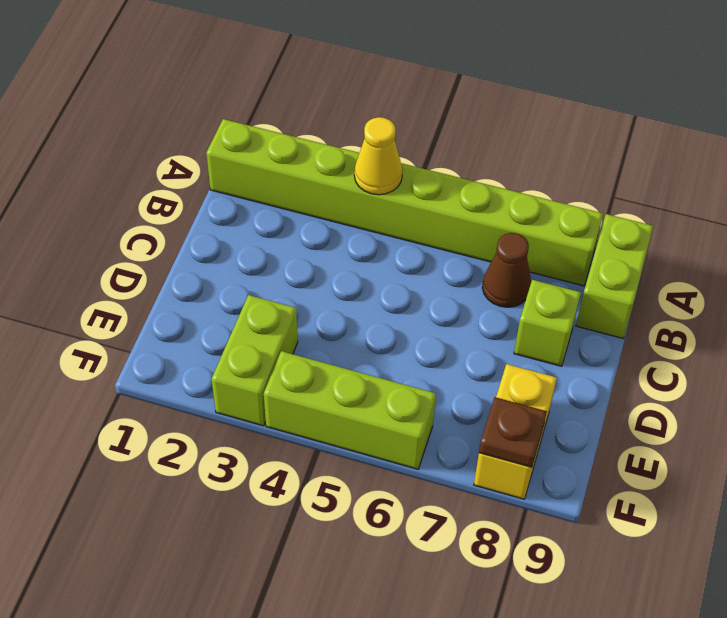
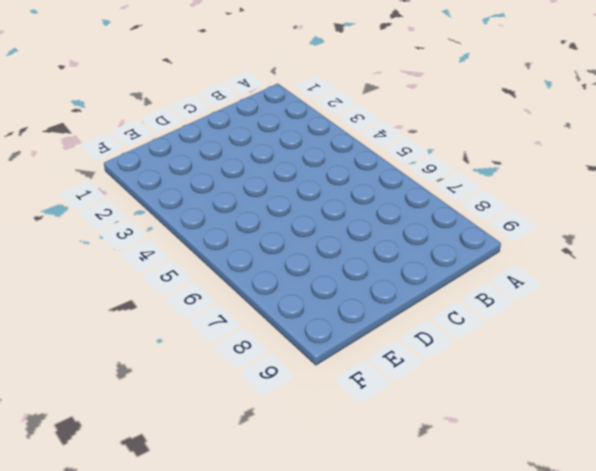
none -> lime brick A1:A8 level 1
none -> lime brick A9:B9 level 1

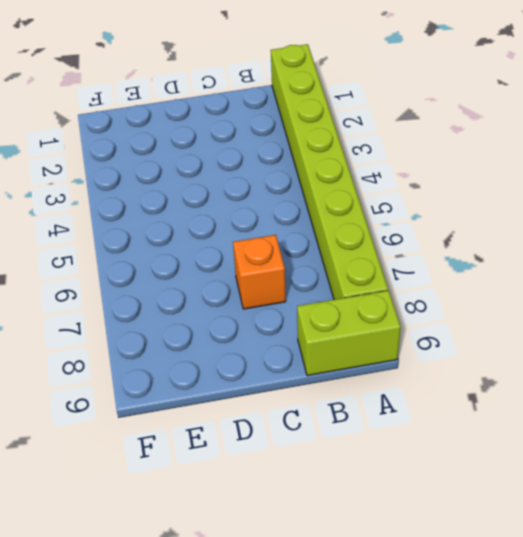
orange brick C7 level 1 -> none
none -> brown cone B7 level 1
none -> lime brick C8 level 1

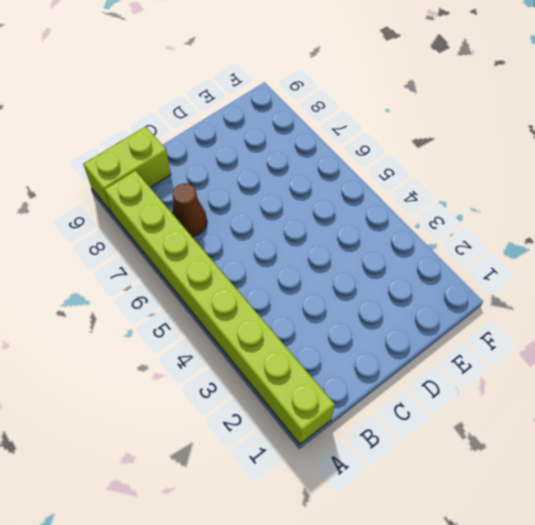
none -> lime brick C8 level 1
none -> lime brick E3:F3 level 1

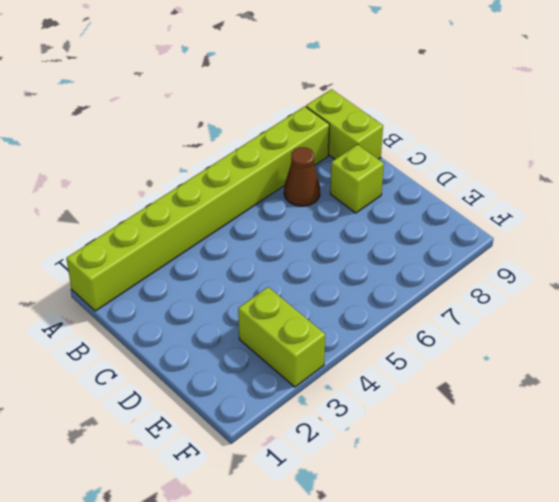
none -> yellow brick E8:F8 level 1
none -> lime brick F4:F6 level 1

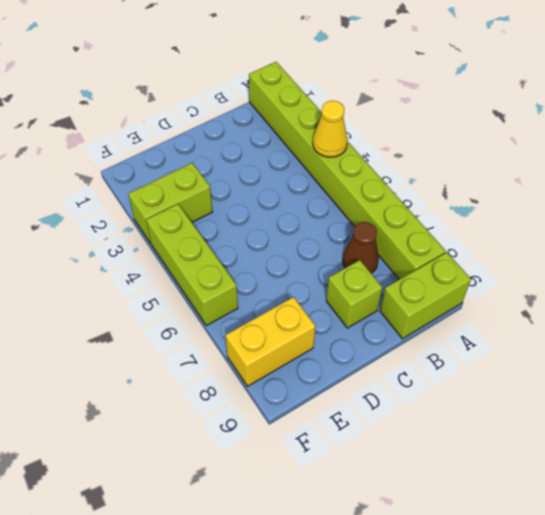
none -> brown plate F8 level 2

